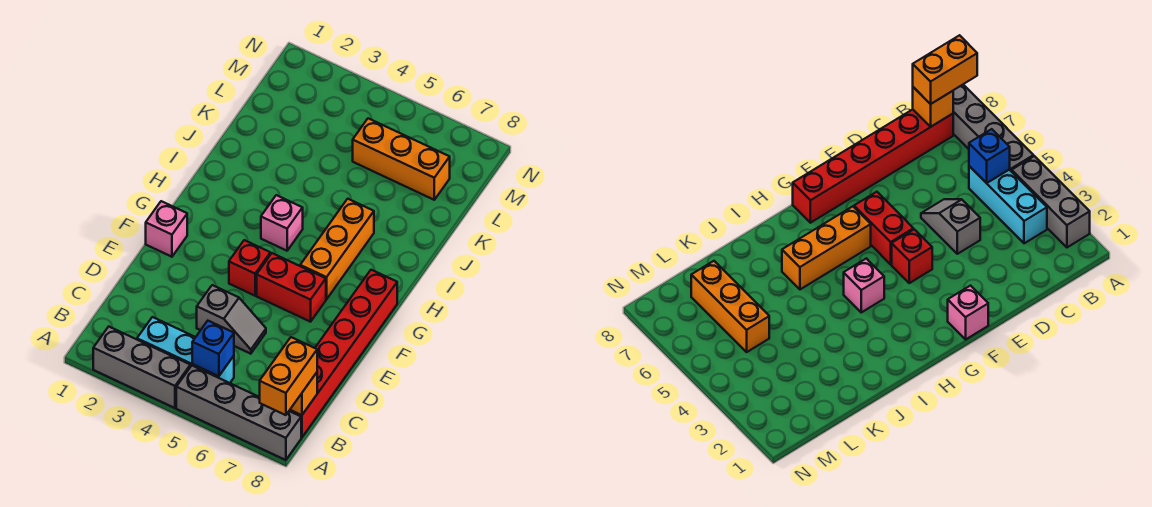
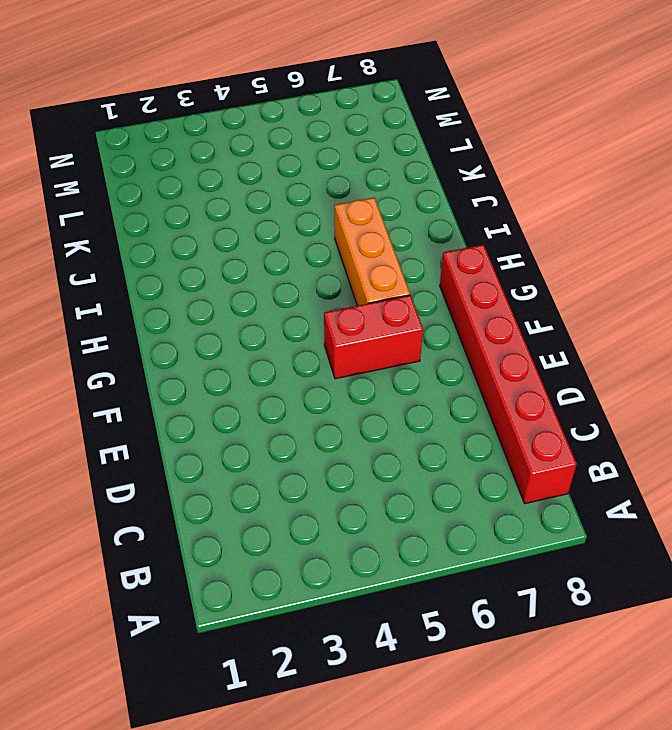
none -> grey brick A2:A4 level 1
none -> grey brick A5:A8 level 1
none -> cyan brick B3:B5 level 1

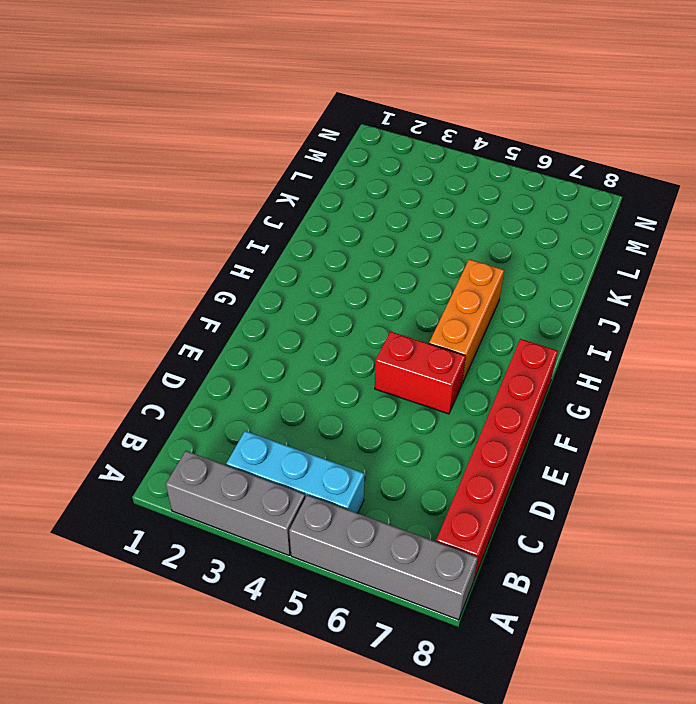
none -> grey slope D4:D5 level 1 top 4
none -> pink brick F1 level 1
none -> red brick F4 level 1

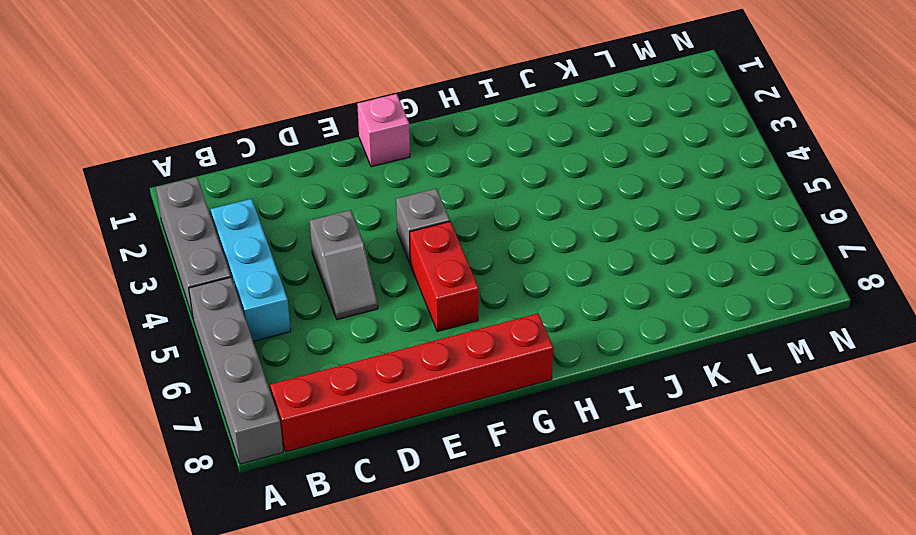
grey brick F4 level 1 -> red brick F4 level 1
none -> orange brick G6:I6 level 1
none -> pink brick H4 level 1
none -> orange brick L5:L7 level 1

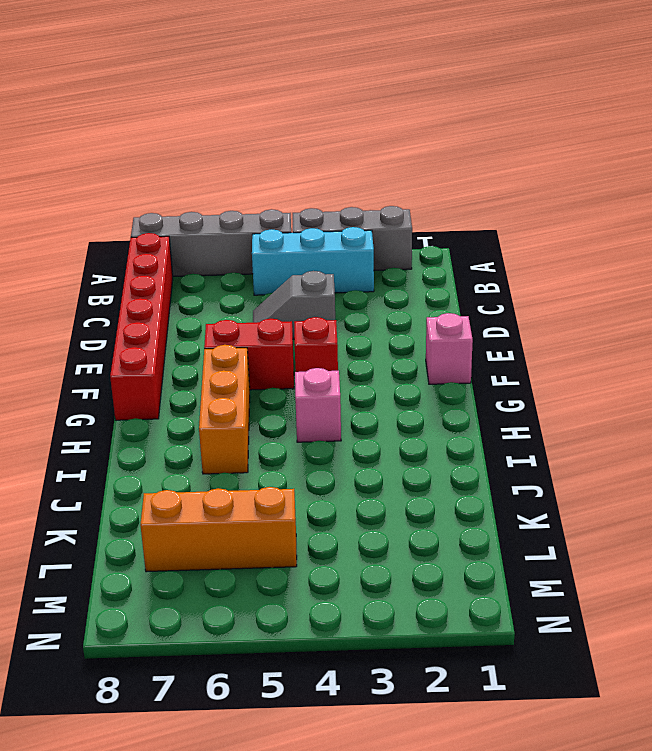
none -> blue brick B5 level 2
none -> orange brick B8 level 2
none -> orange brick A8:B8 level 3

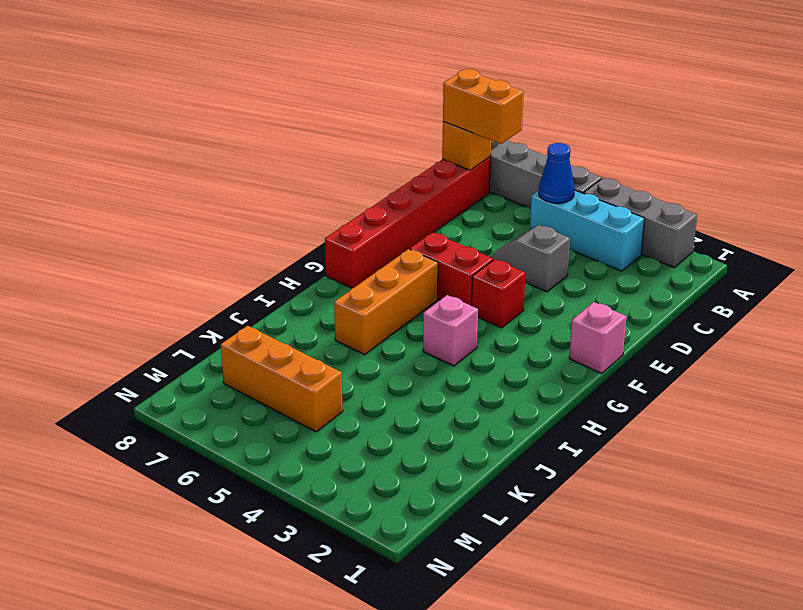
blue cone B5 level 2 -> blue brick B5 level 2
orange brick B7:B8 level 3 -> orange brick A8:B8 level 3

